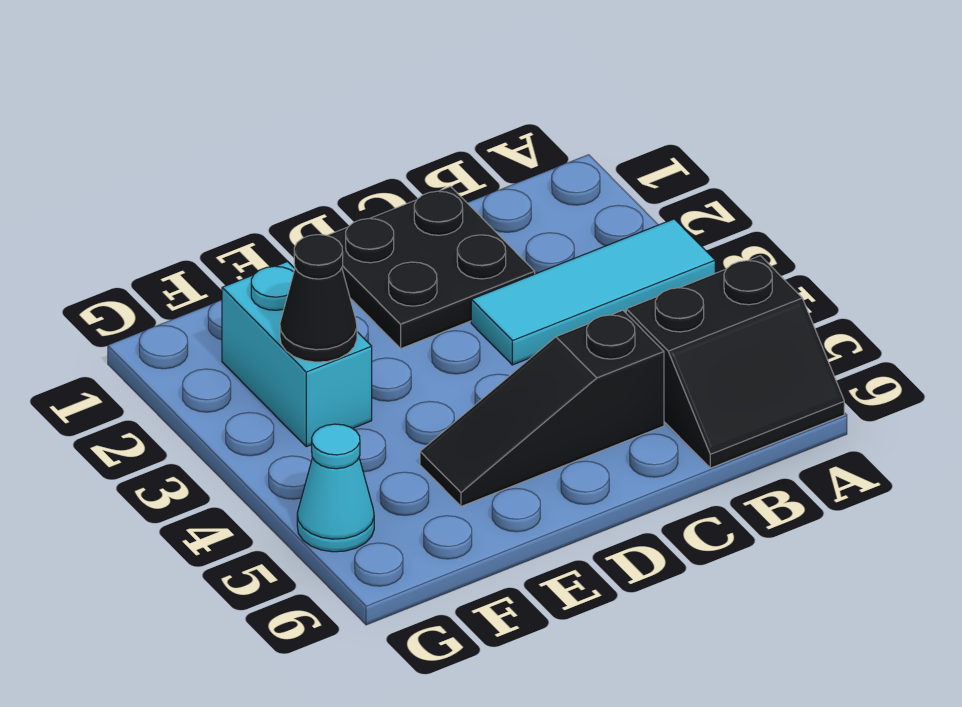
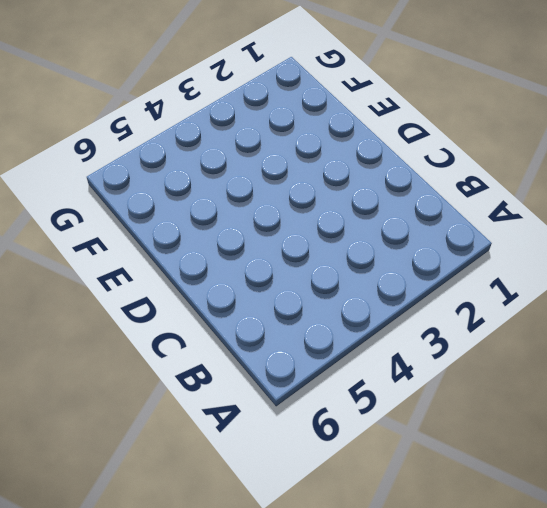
none -> cyan tile A3:C3 level 1
none -> black slope A5:B6 level 1 top 5

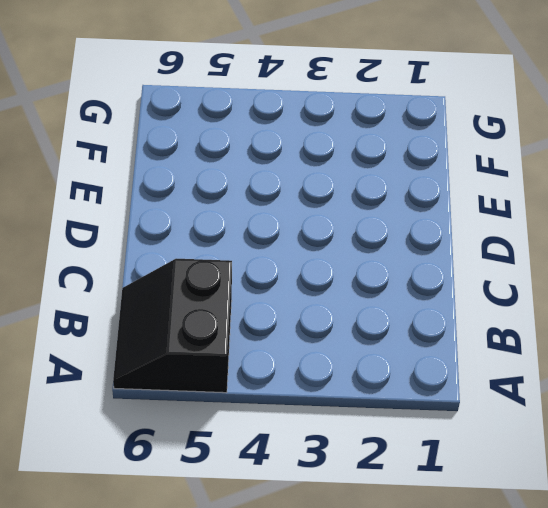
none -> cyan tile A3:C3 level 1
none -> black plate C1:D2 level 1

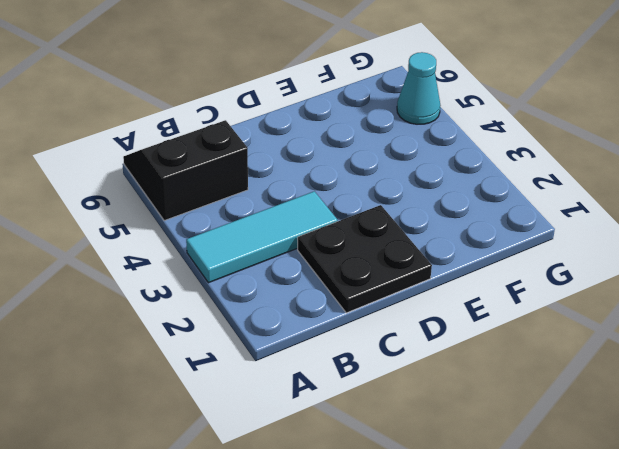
none -> black slope C5:E5 level 1 top C
none -> cyan brick F2:F3 level 1

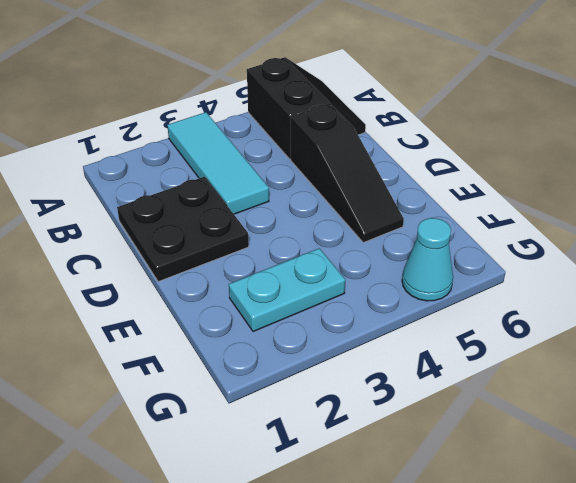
cyan plate F2:F3 level 1 -> cyan brick F2:F3 level 1
none -> black cone F3 level 2

